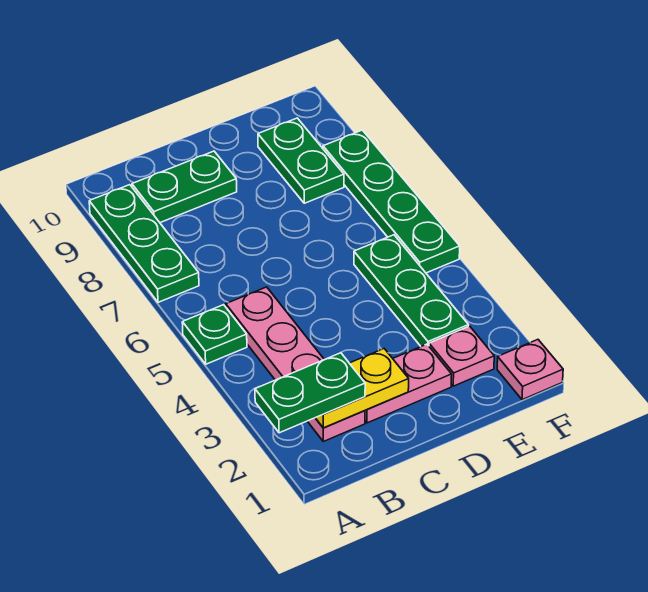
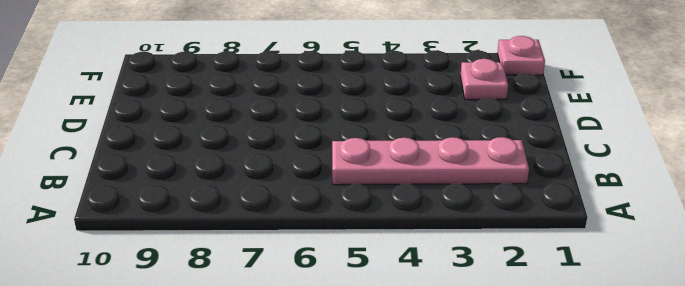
none -> green plate A5 level 1
none -> green plate A7:A9 level 1
none -> green plate B9:C9 level 1

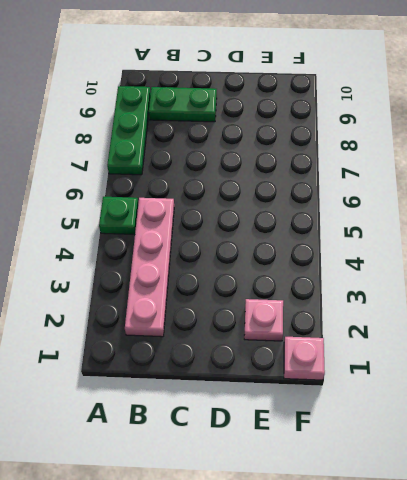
none -> pink plate C2:D2 level 1
none -> green plate E3:E5 level 1
none -> green plate E8:E9 level 1

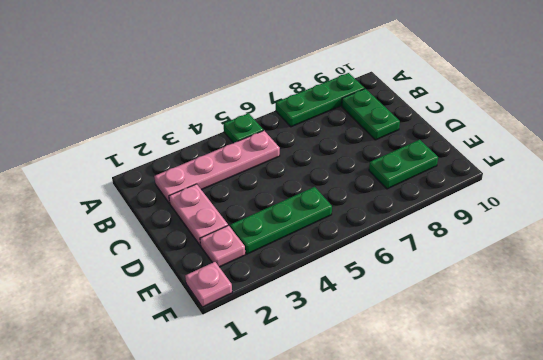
none -> green plate F5:F8 level 1
none -> yellow plate B2:C2 level 2
none -> green plate A2:B2 level 3

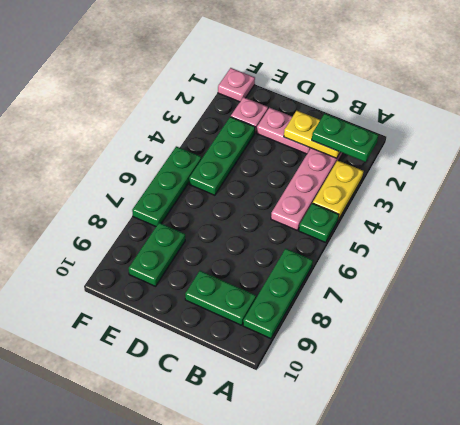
yellow plate A3:A4 level 1 -> none
green plate F5:F7 level 1 -> green plate F5:F8 level 1

